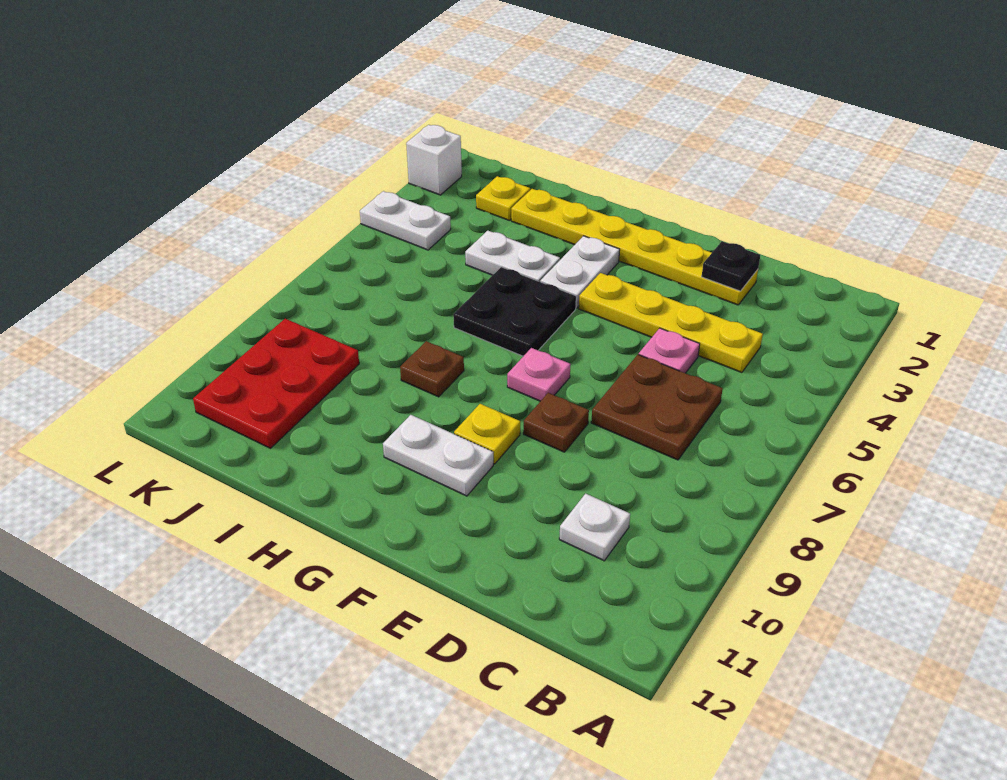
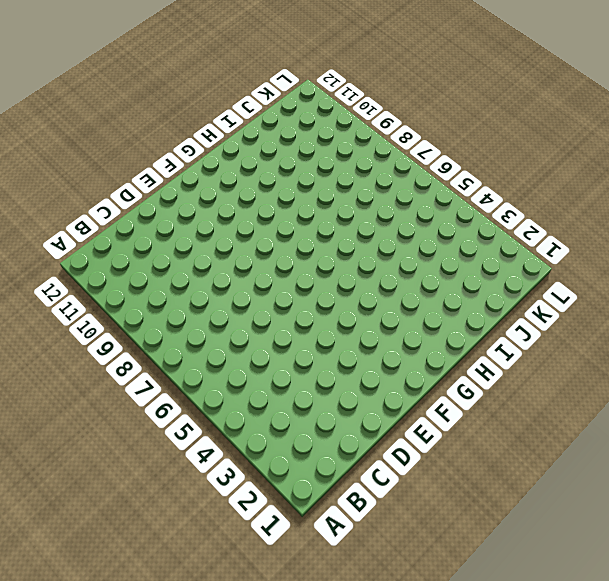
none -> yellow plate C4:F4 level 1
none -> brown plate C6:D7 level 1
none -> white plate C10 level 1

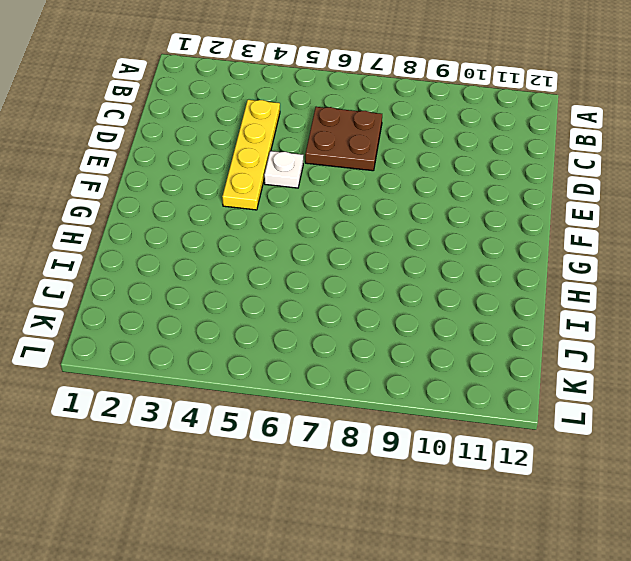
white plate E5 level 1 -> white plate C10 level 1
none -> yellow plate D2:I2 level 1
none -> pink plate D5 level 1
none -> brown plate E8 level 1

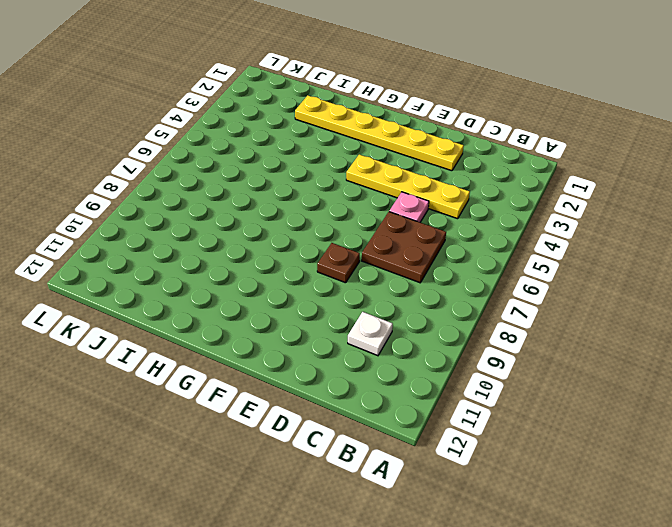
none -> pink plate F7 level 1
none -> yellow plate F9 level 1
none -> white plate F10:G10 level 1

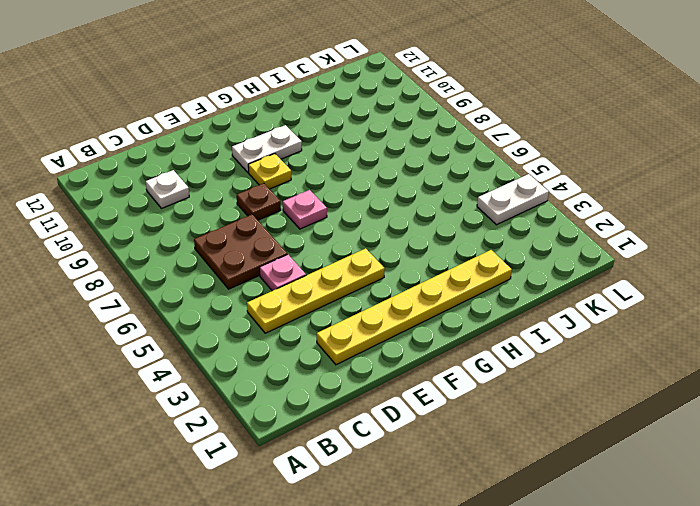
none -> white plate G3:G4 level 1
none -> black plate G5:H6 level 1
none -> white plate H4:I4 level 1

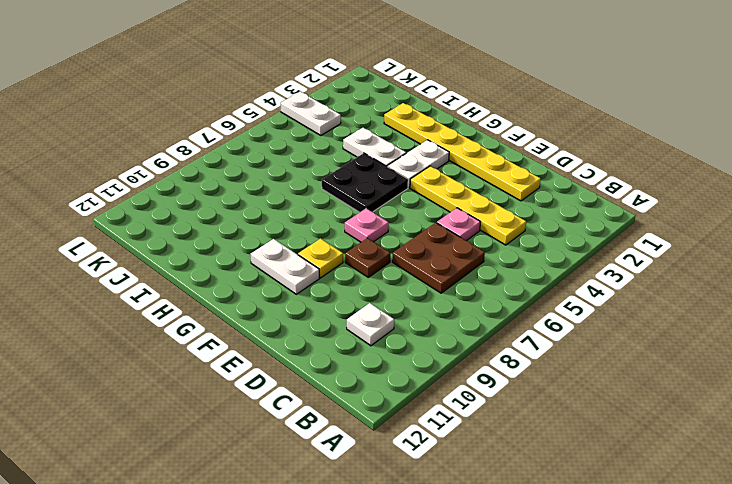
none -> brown plate H8 level 1
none -> yellow plate J2 level 1
none -> red plate J9:K11 level 1

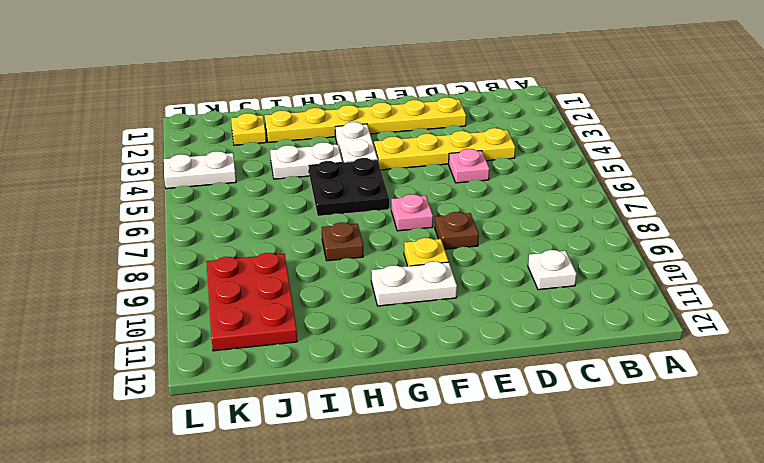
none -> brown plate C6:D7 level 1
none -> white brick L2 level 1
none -> black plate D2 level 2

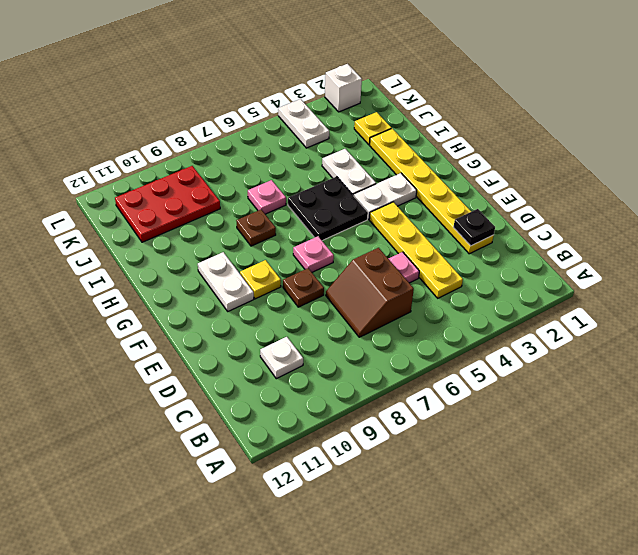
brown slope C6:D7 level 1 top 6 -> brown plate C6:D7 level 1
pink plate I7 level 1 -> none

